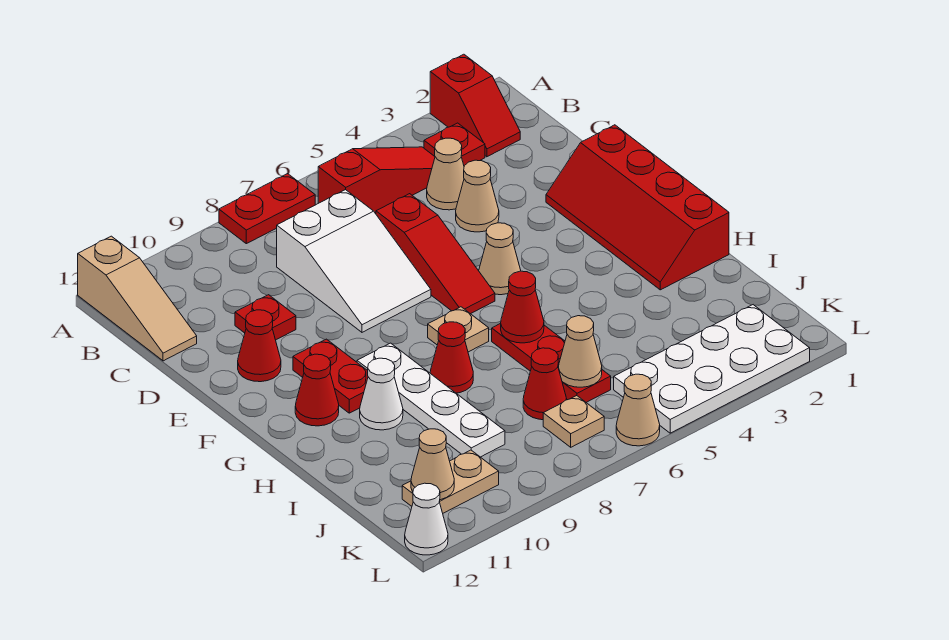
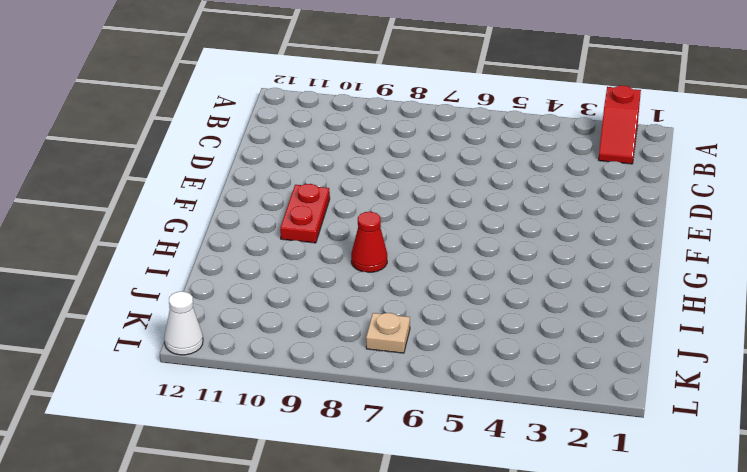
none -> red plate A7:A8 level 1
none -> tan slope A12:C12 level 1 top A
none -> red plate B3 level 1

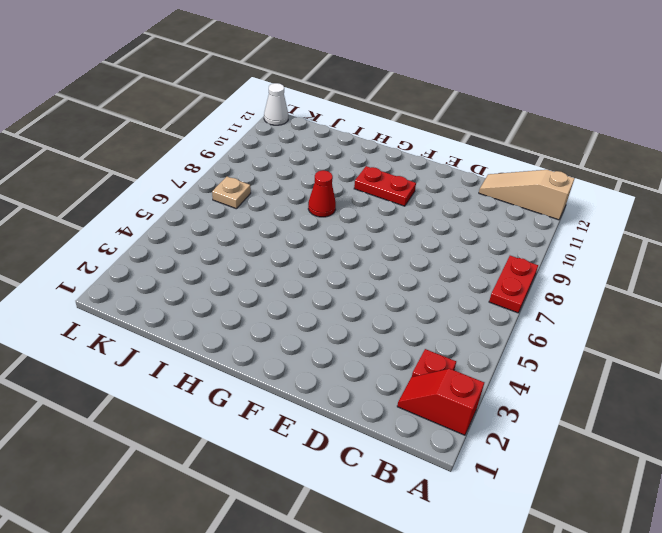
none -> red slope B4:B6 level 1 top 6
none -> tan cone C4 level 1
none -> white slope C7:E8 level 1 top C

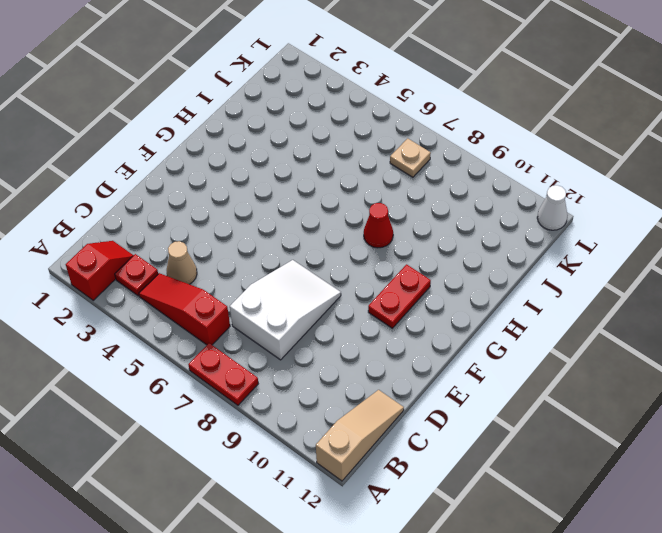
none -> tan cone D4 level 1
none -> red slope D6:F6 level 1 top D
none -> red plate D10 level 1

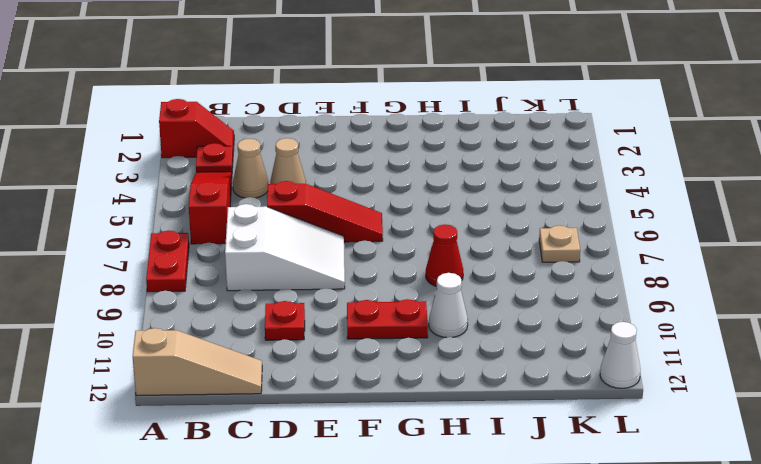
none -> red slope E1:H2 level 1 top 1
none -> red cone E11 level 1
none -> tan cone F5 level 1

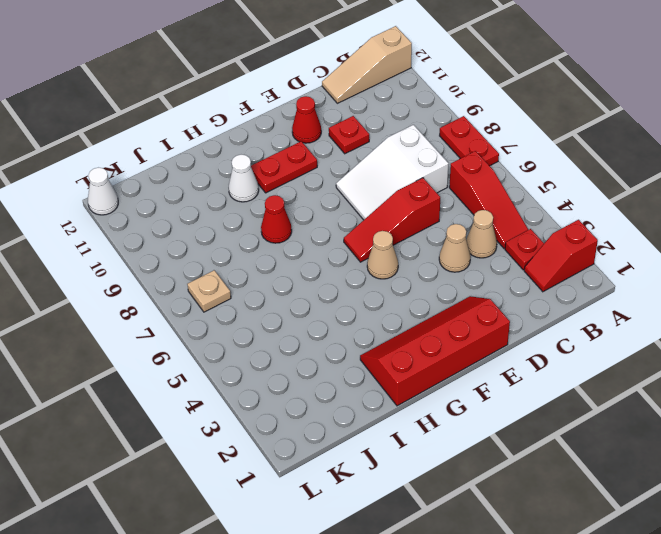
none -> tan plate G7 level 1
none -> white plate G9:J9 level 1
none -> red cone G11 level 1

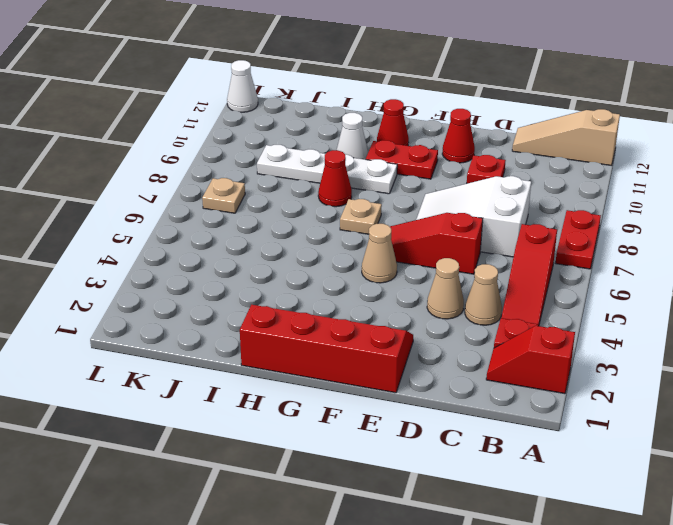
none -> red plate H6:J6 level 1
none -> red cone J7 level 1
none -> white plate K2:L5 level 1

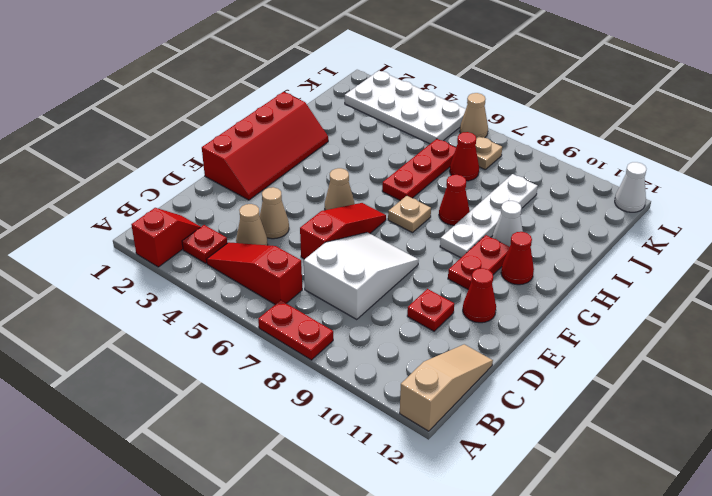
none -> tan plate K10:K11 level 1
none -> red cone H6 level 2
none -> tan cone J6 level 2

